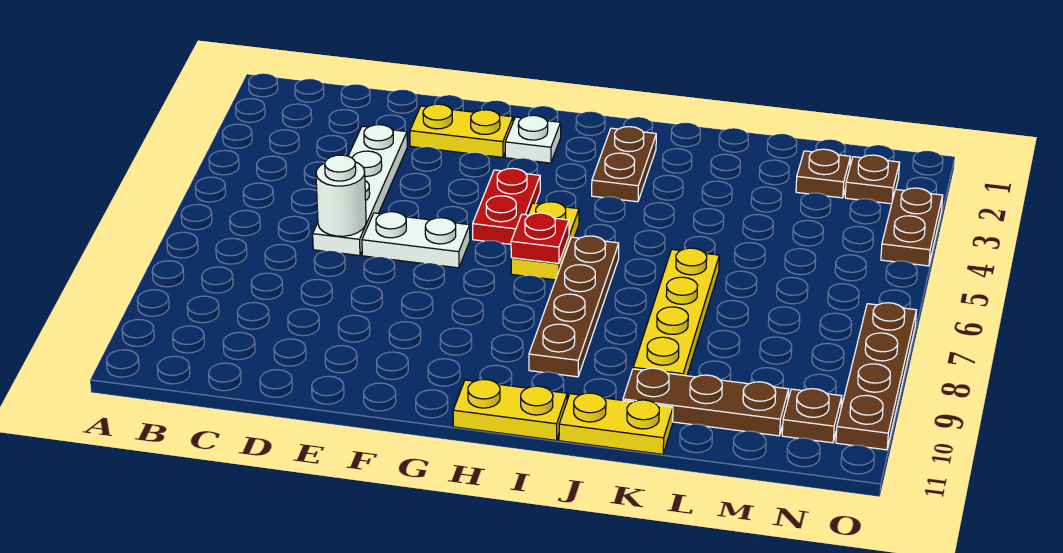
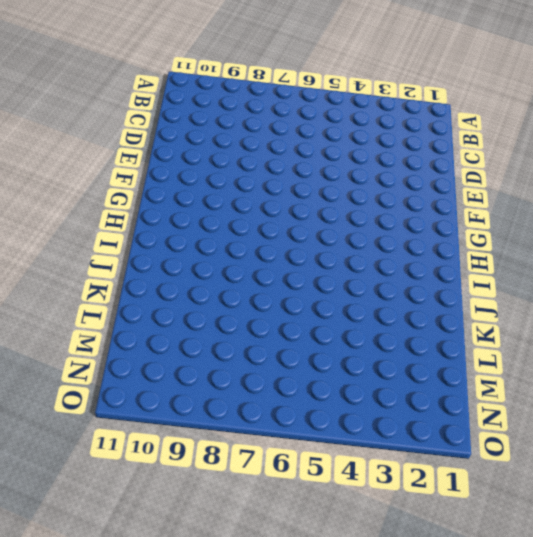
none -> white plate D3:D6 level 1
none -> yellow plate E2:F2 level 1
none -> white plate E6:F6 level 1

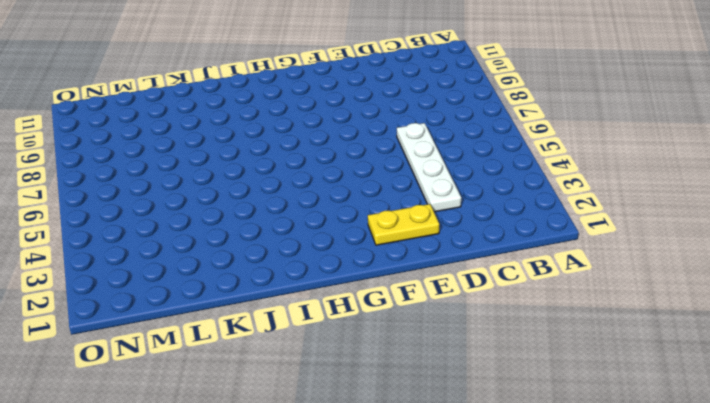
none -> white plate E6:F6 level 1
none -> white plate G2 level 1
none -> red plate G4:G5 level 1

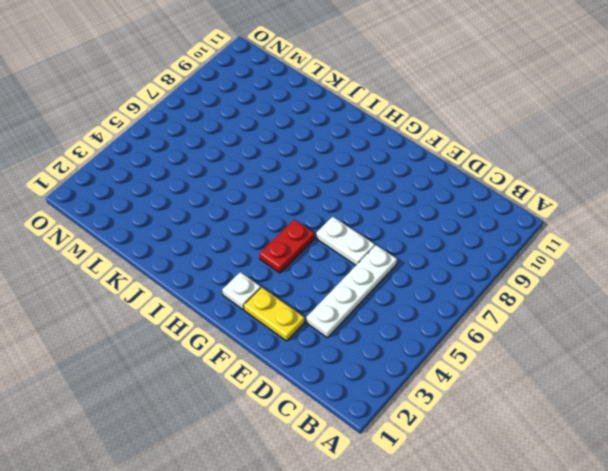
none -> yellow plate H5:H6 level 1
none -> yellow plate H11:I11 level 1
none -> brown plate I2:I3 level 1

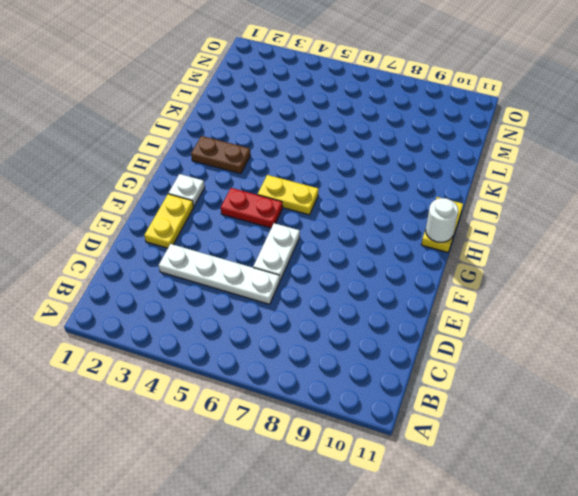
white round brick H11 level 2 -> white round brick D6 level 2
none -> brown plate I6:I9 level 1
none -> yellow plate J11:K11 level 1
none -> yellow plate K6:K9 level 1

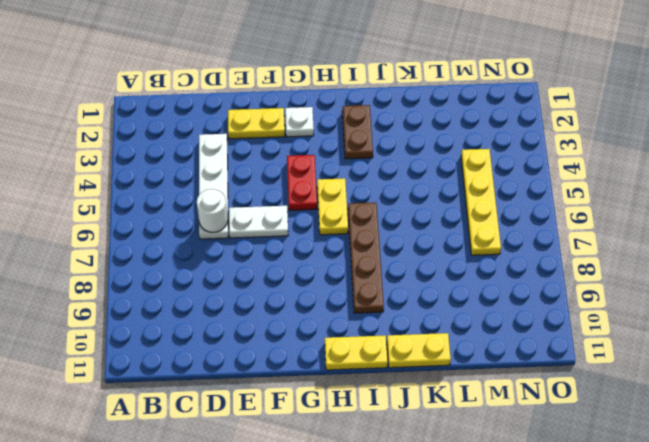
yellow plate M4:M7 level 1 -> yellow plate K6:K9 level 1
none -> brown plate K10:M10 level 1
none -> brown plate M2 level 1
none -> brown plate N2 level 1

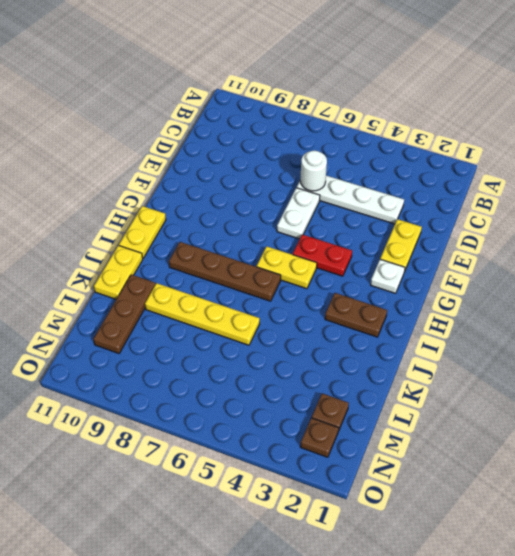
none -> brown plate N10 level 1
none -> brown plate O3:O4 level 1
none -> brown plate O7:O10 level 1

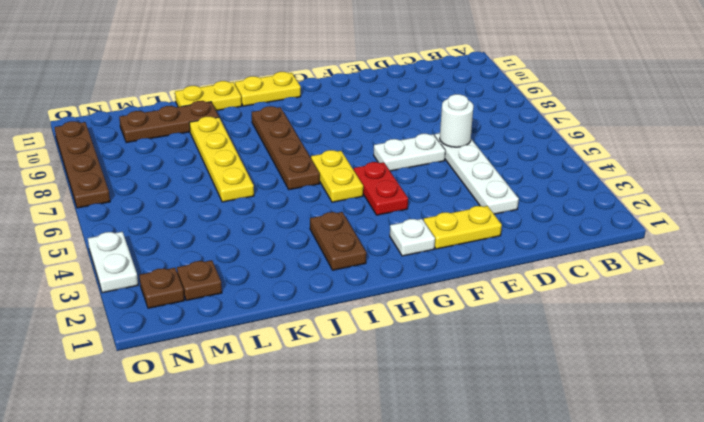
white plate O3:O4 level 1 -> brown plate O3:O4 level 1
none -> brown plate N10 level 1
none -> red plate H6 level 2

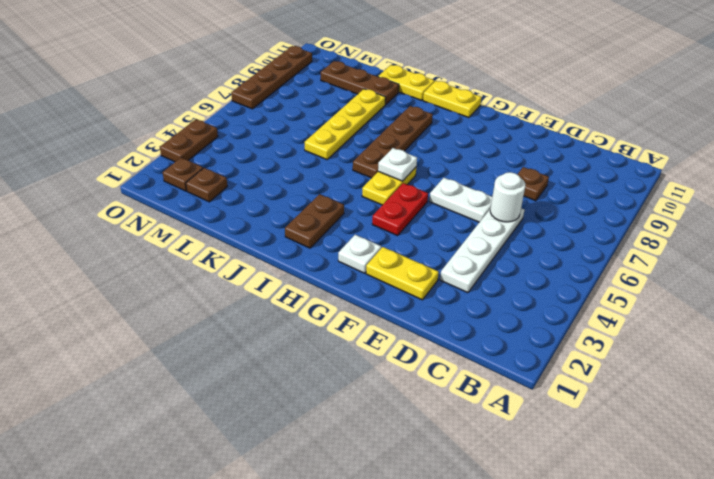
brown plate D8 level 1 -> brown plate N10 level 1
white plate H6 level 2 -> red plate H6 level 2

